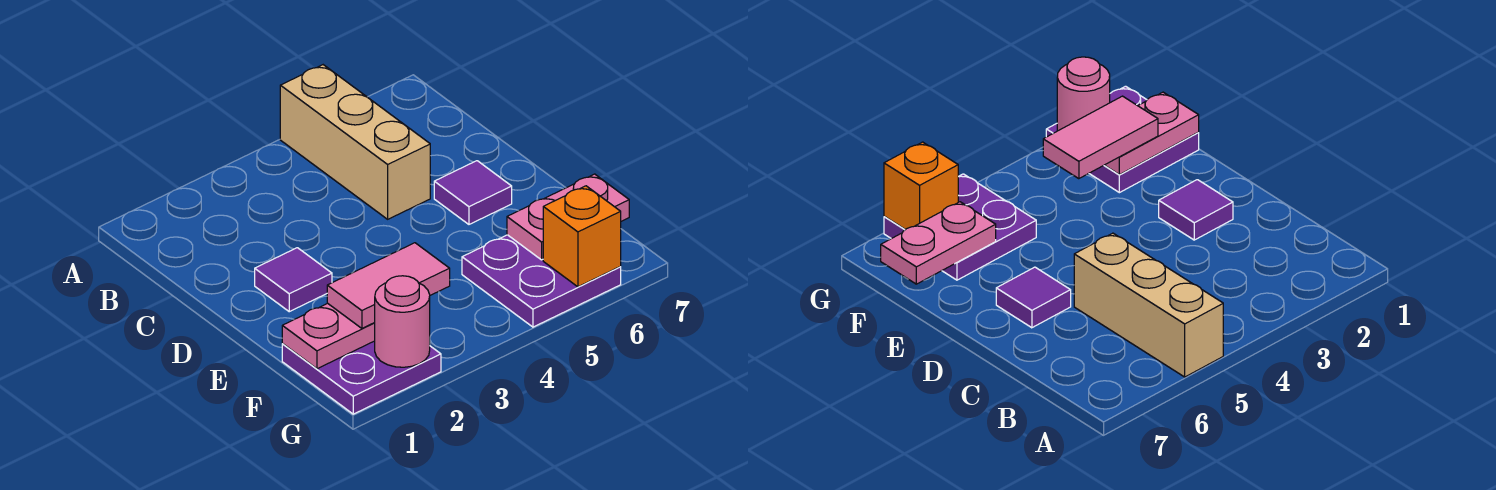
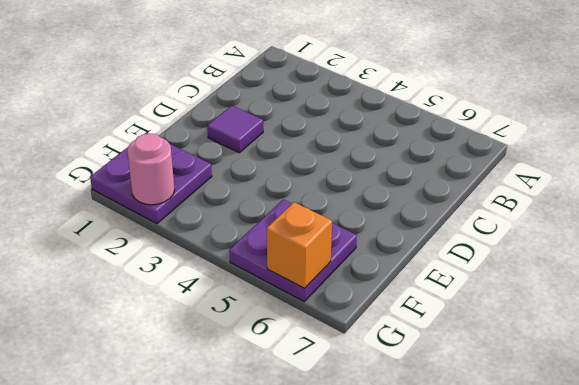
none -> tan brick A5:C5 level 1
none -> purple tile D6 level 1

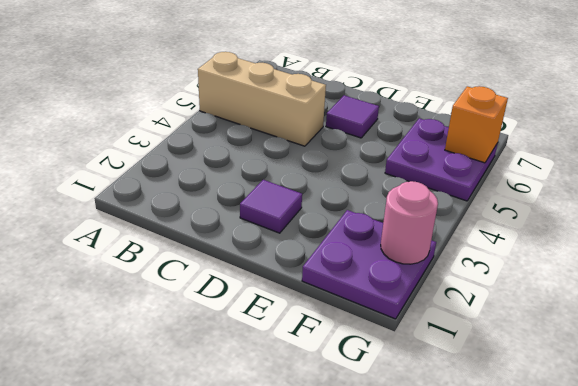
none -> pink plate F1:F2 level 2
none -> pink plate F6:F7 level 2

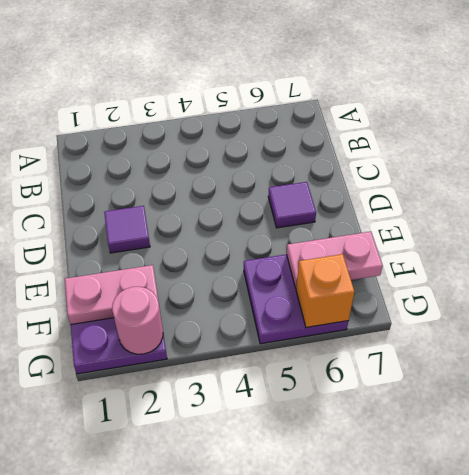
none -> tan brick A5:C5 level 1
none -> pink tile F2:F3 level 3

